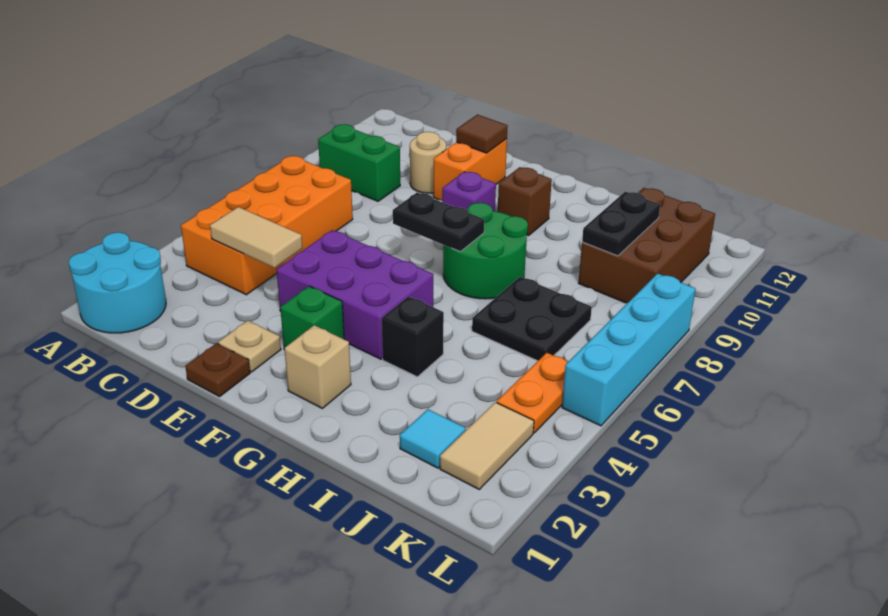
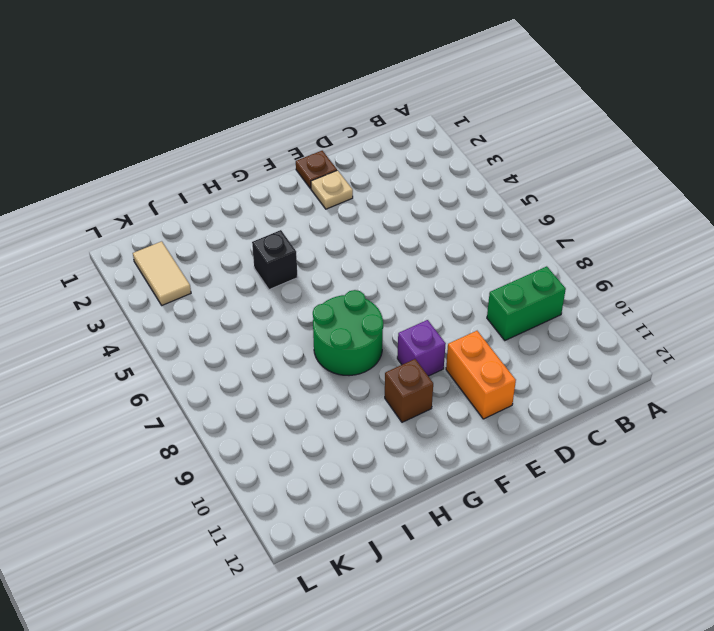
none -> cyan round brick A1:B2 level 1
none -> orange brick B4:C7 level 1
none -> tan round brick D10 level 1

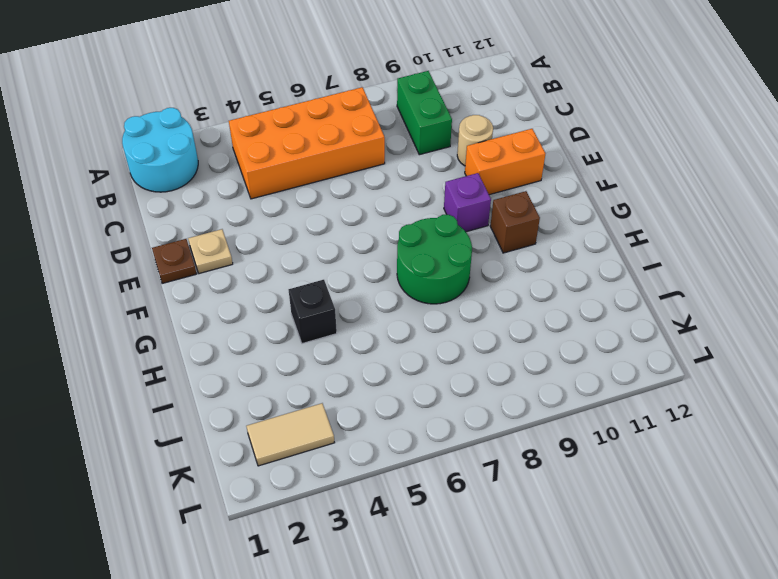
none -> purple brick E4:G5 level 1
none -> green brick F3 level 1
none -> tan brick G2 level 1

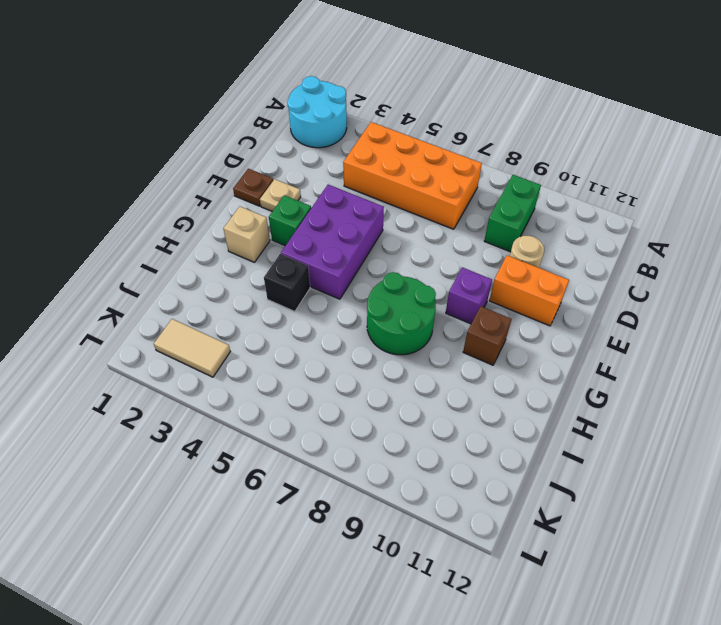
none -> black plate I6:J7 level 1
none -> cyan tile J2 level 1
none -> brown brick J9:K11 level 1

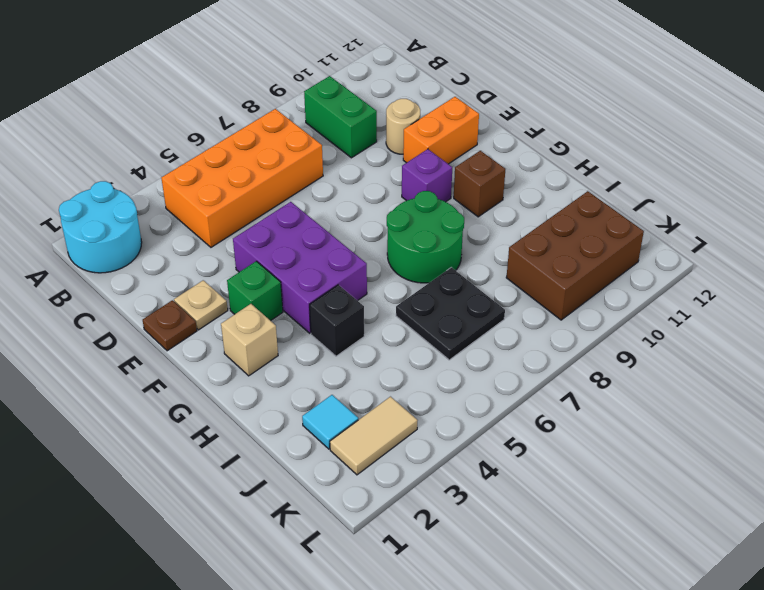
none -> orange plate K4:K5 level 1
none -> cyan brick L5:L8 level 1
none -> tan tile C4:D4 level 2

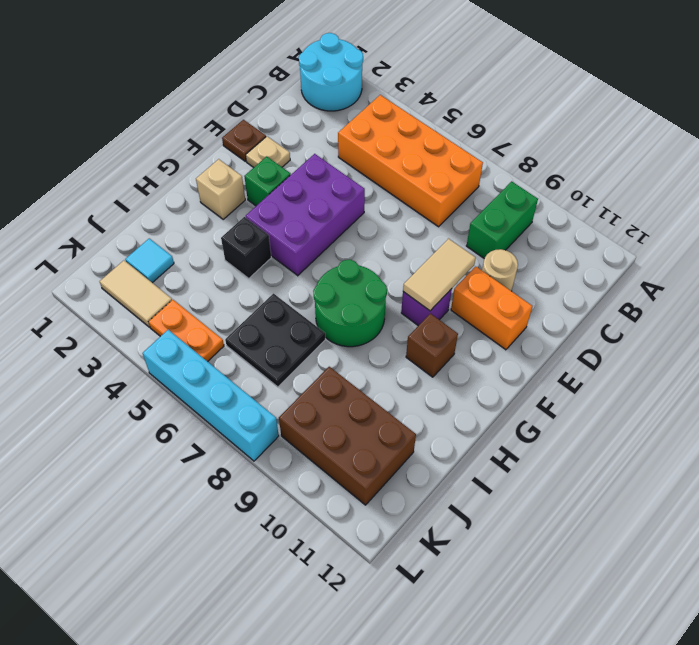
tan tile E9:F9 level 2 -> tan tile C4:D4 level 2
none -> brown tile E11 level 2
none -> black plate F7:G7 level 2
none -> black plate J9:J10 level 2

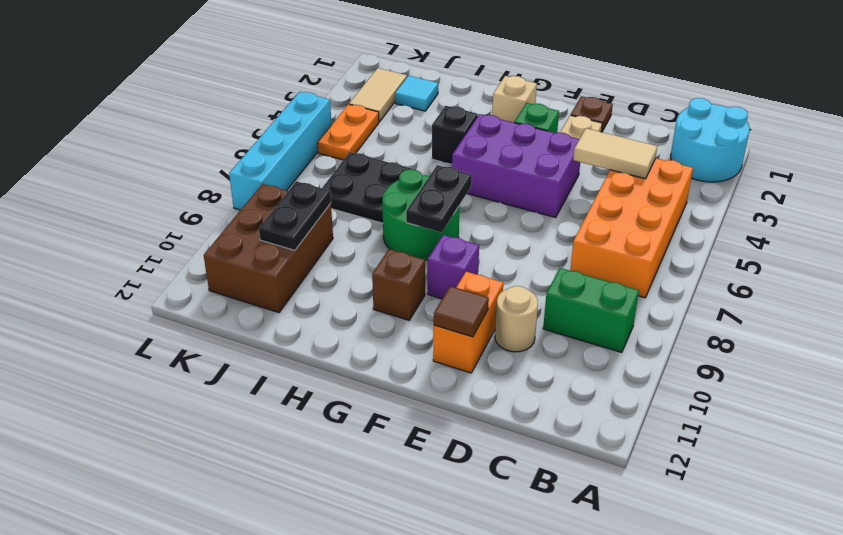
black plate G7:G8 level 2 -> black plate F7:G7 level 2

